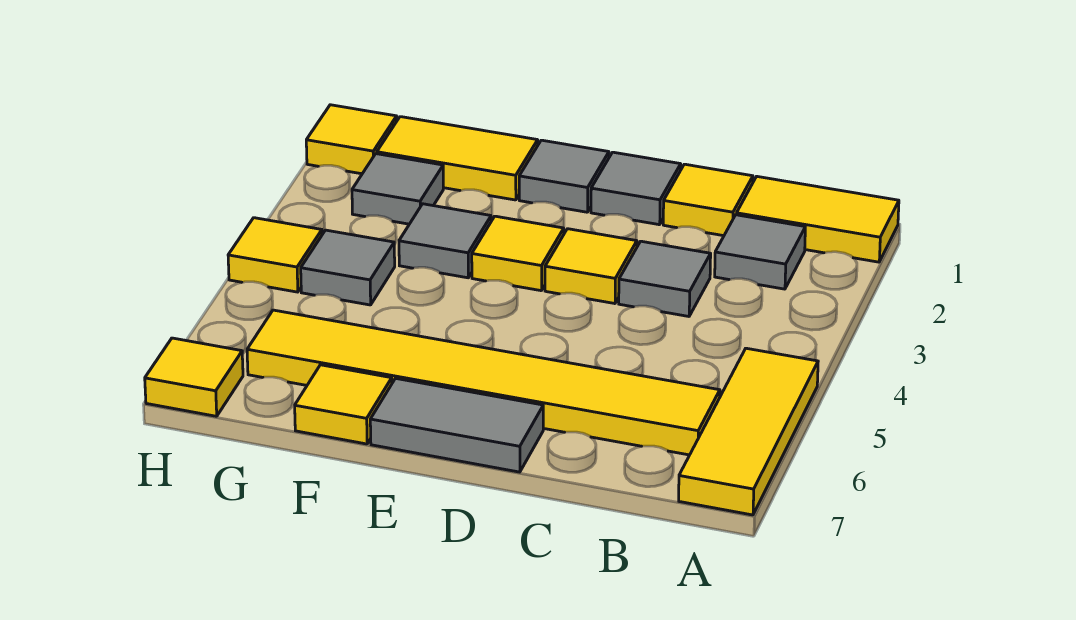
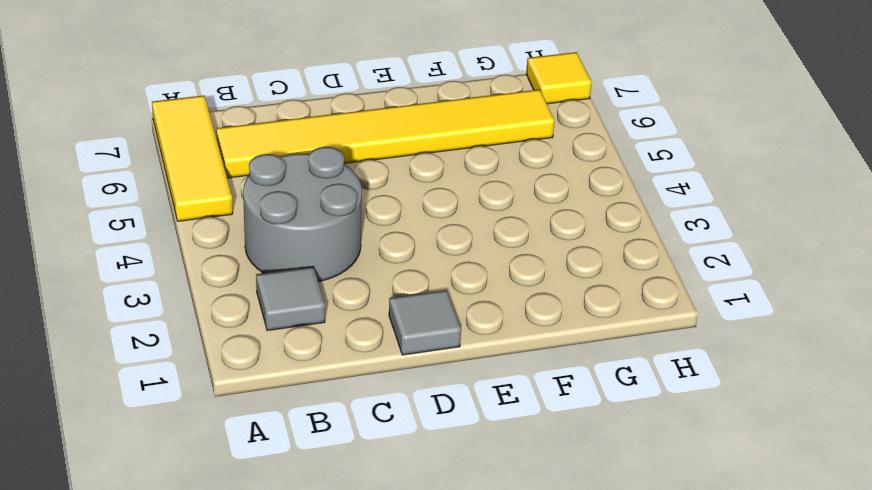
grey round brick B3:C4 level 1 -> grey tile C3 level 1
none -> yellow tile A1:B1 level 1
none -> yellow tile C1 level 1
none -> yellow tile D3 level 1

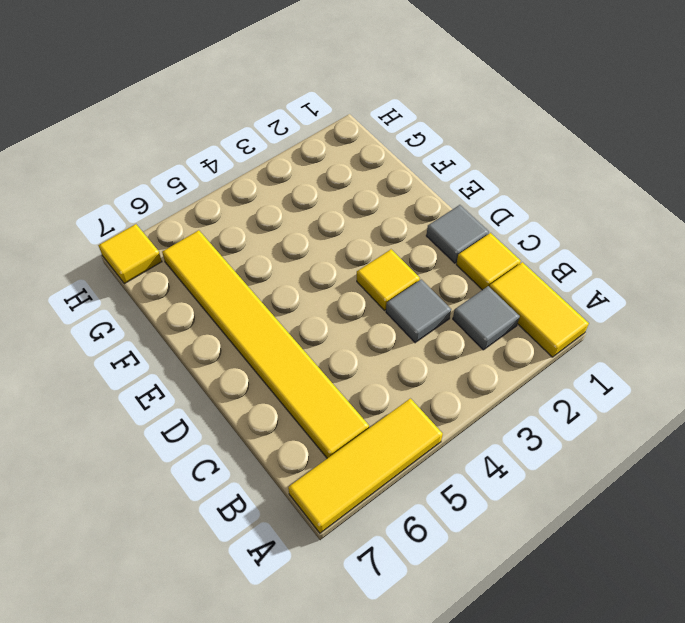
none -> grey tile D7:E7 level 1
none -> grey tile E1 level 1
none -> yellow tile E3 level 1

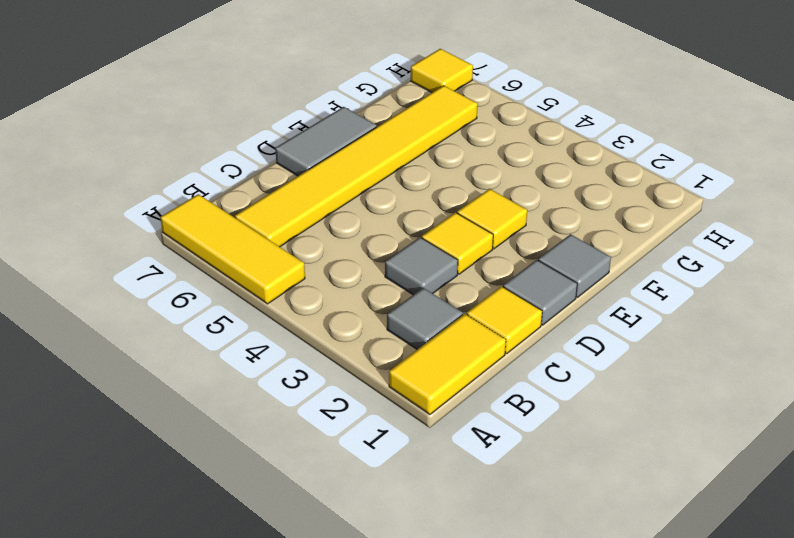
none -> yellow tile F1:G1 level 1
none -> grey tile F3 level 1
none -> yellow tile F7 level 1

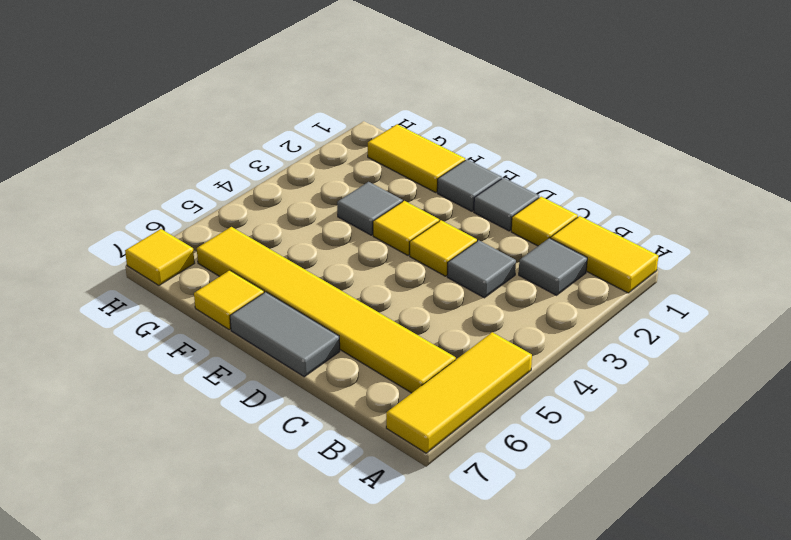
none -> grey tile G2 level 1
none -> grey tile G4 level 1
none -> yellow tile H1 level 1

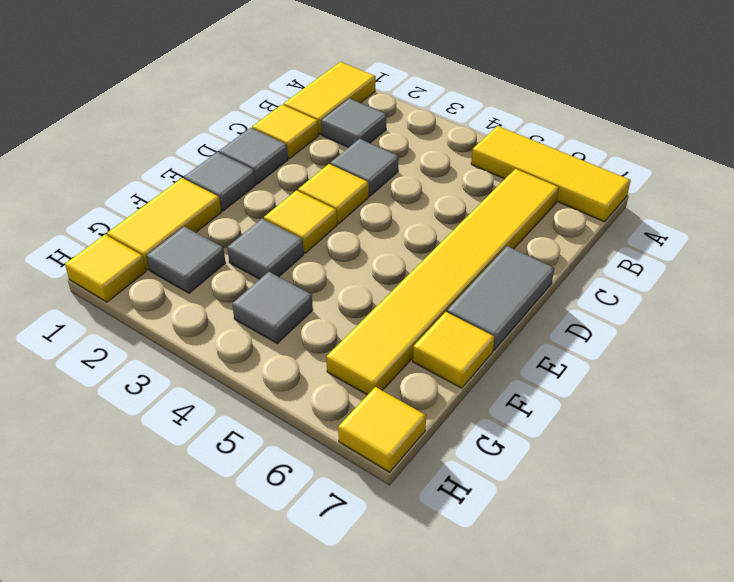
none -> yellow tile H4 level 1

